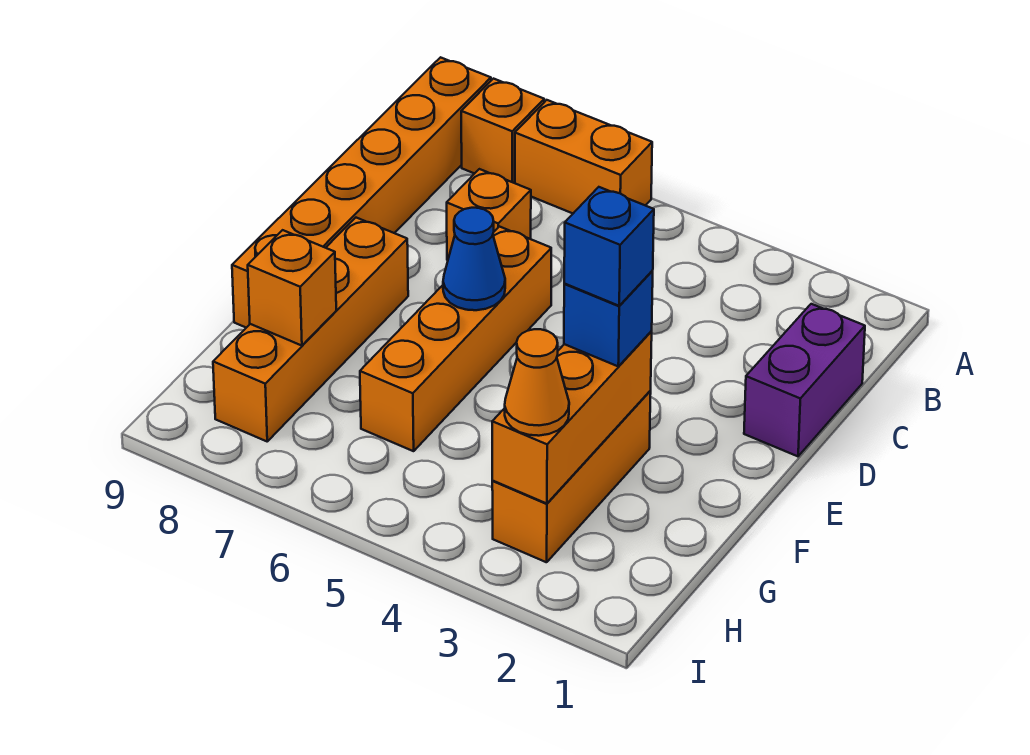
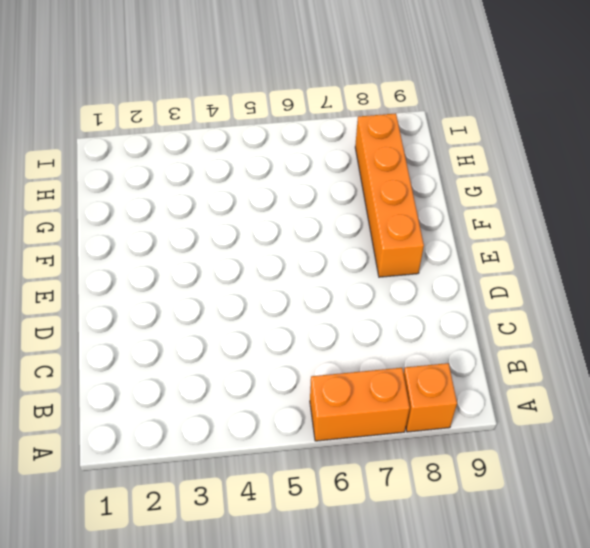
none -> orange brick A9:F9 level 1
none -> purple brick C1:D1 level 1
none -> orange brick C7 level 1

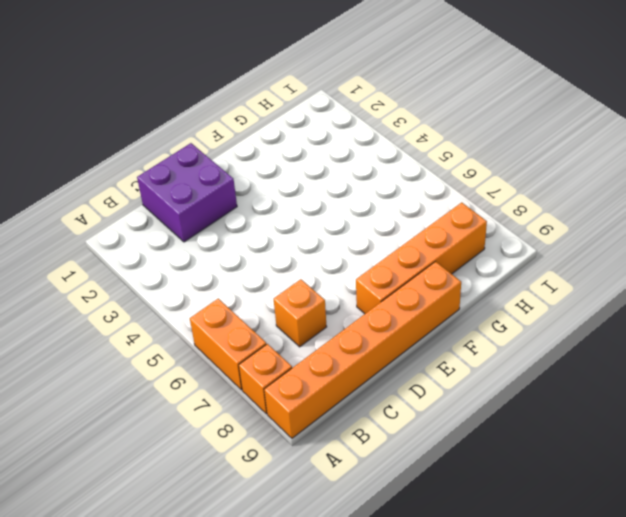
purple brick C1:D2 level 1 -> purple brick C1:D1 level 1
none -> orange brick D6:G6 level 1
none -> orange brick F3:H3 level 1
none -> blue cone E6 level 2

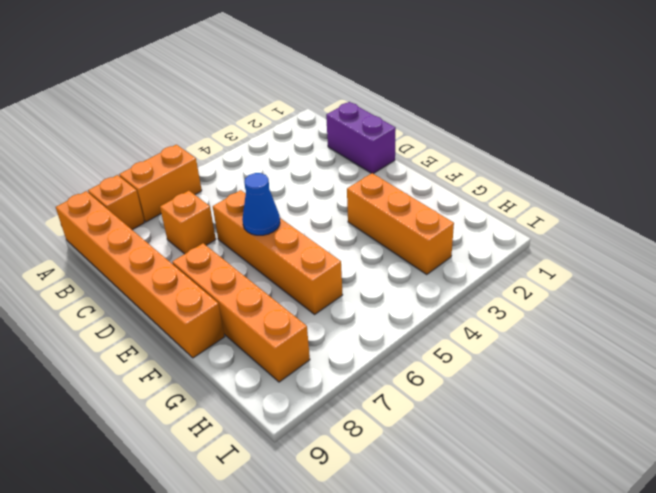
none -> orange brick F3:H3 level 2
none -> orange brick G8 level 2
none -> blue brick F3 level 3

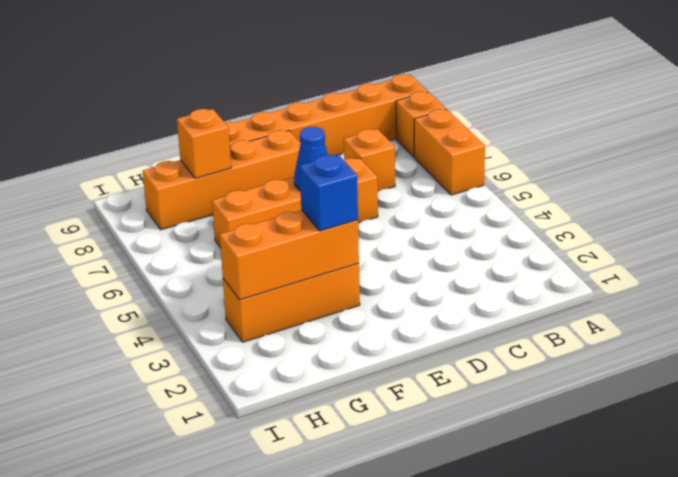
none -> purple brick C1:D1 level 1
none -> orange cone H3 level 3
none -> blue brick F3 level 4

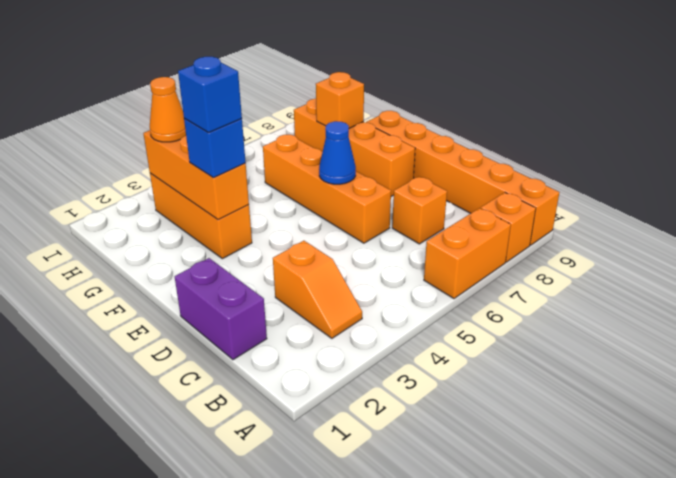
orange slope B3:C3 level 1 top C -> none

